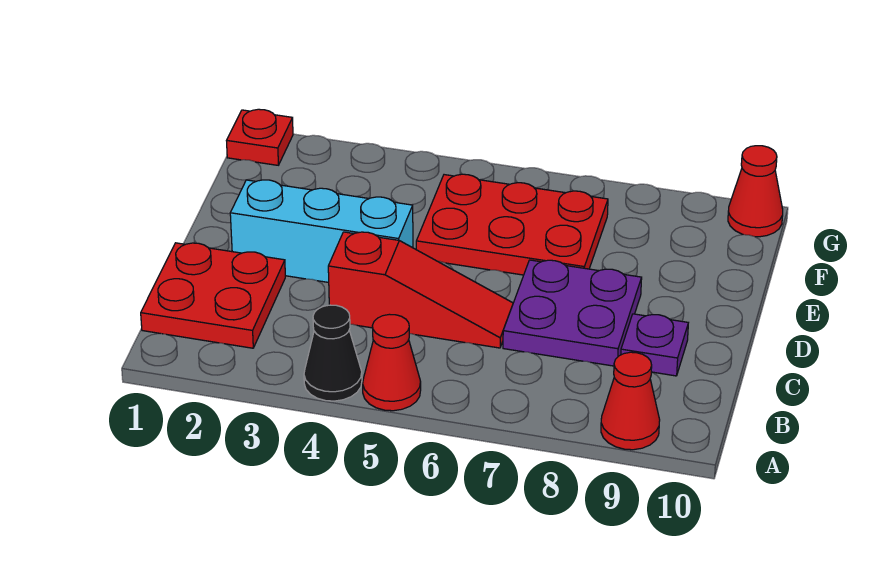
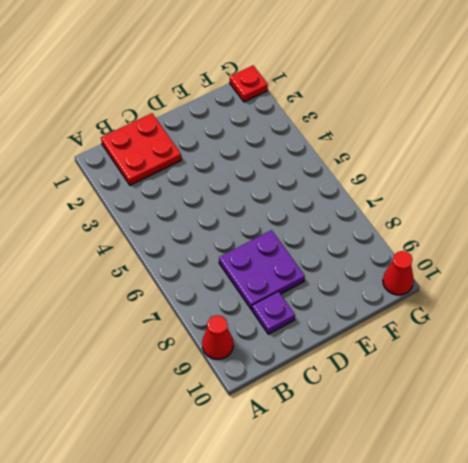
none -> black cone A4 level 1
none -> red cone A5 level 1

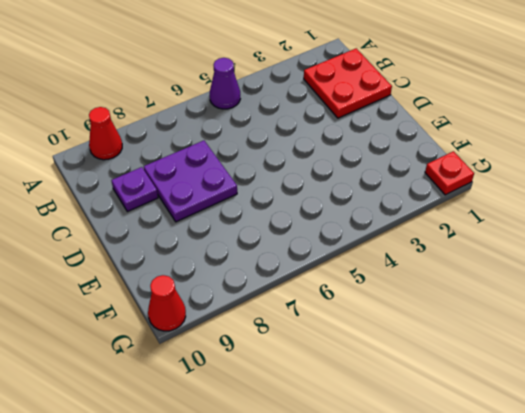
purple cone A5 level 1 -> red cone A5 level 1
none -> black cone A4 level 1
none -> red slope C4:C6 level 1 top 4

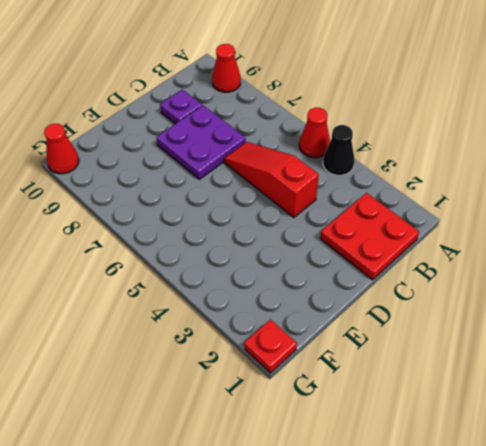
none -> cyan brick D2:D4 level 1
none -> red plate E5:F7 level 1

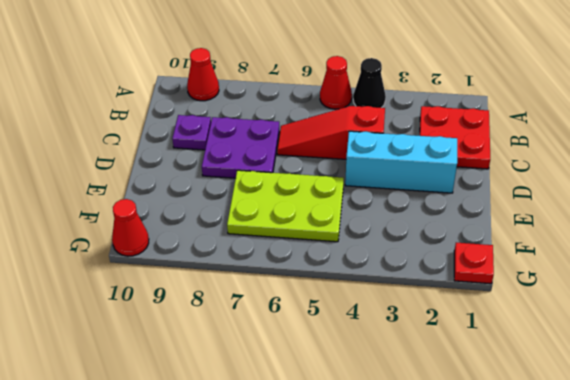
lime plate E5:F7 level 1 -> red plate E5:F7 level 1

